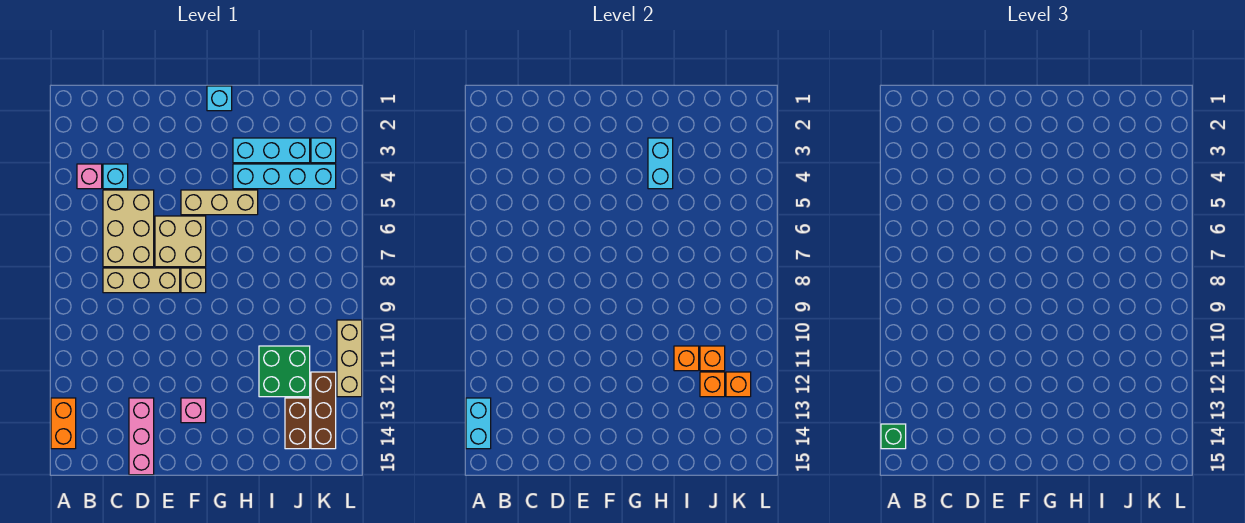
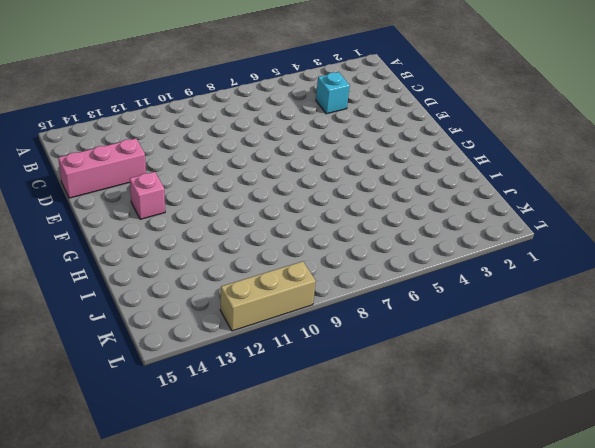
none -> orange brick A13:A14 level 1
none -> pink brick B4 level 1
none -> tan brick C5:D7 level 1

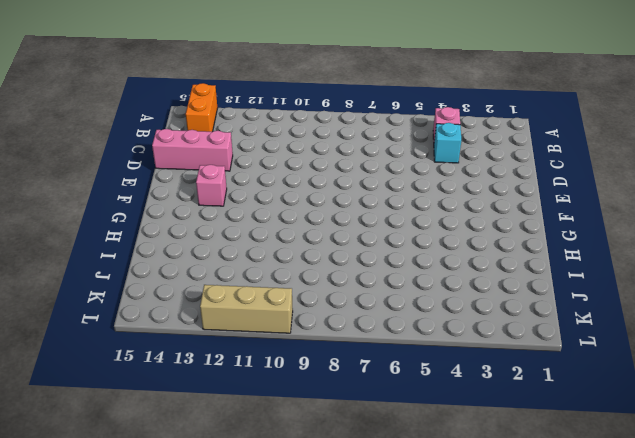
orange brick A14:B14 level 1 -> orange brick A13:A14 level 1
none -> tan brick C5:D7 level 1
none -> tan brick C8:E8 level 1
none -> tan brick E6:F7 level 1

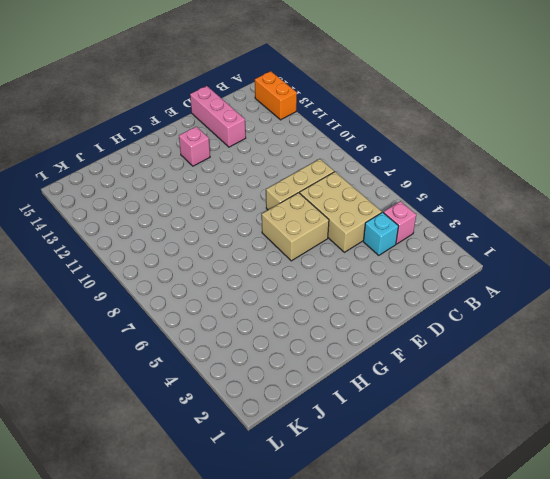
none -> tan brick F5:H5 level 1
none -> tan brick F8 level 1
none -> cyan brick G1 level 1

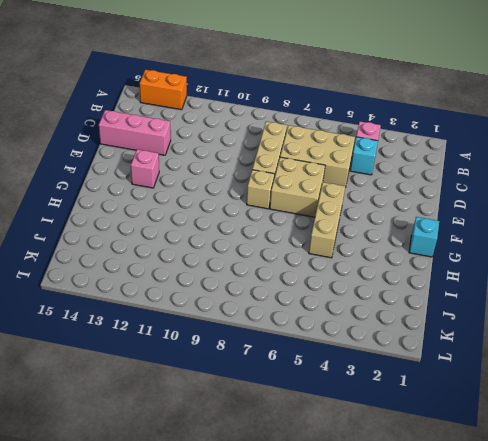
none -> cyan brick H3:J3 level 1
none -> cyan brick H4:K4 level 1
none -> green brick I11:J12 level 1

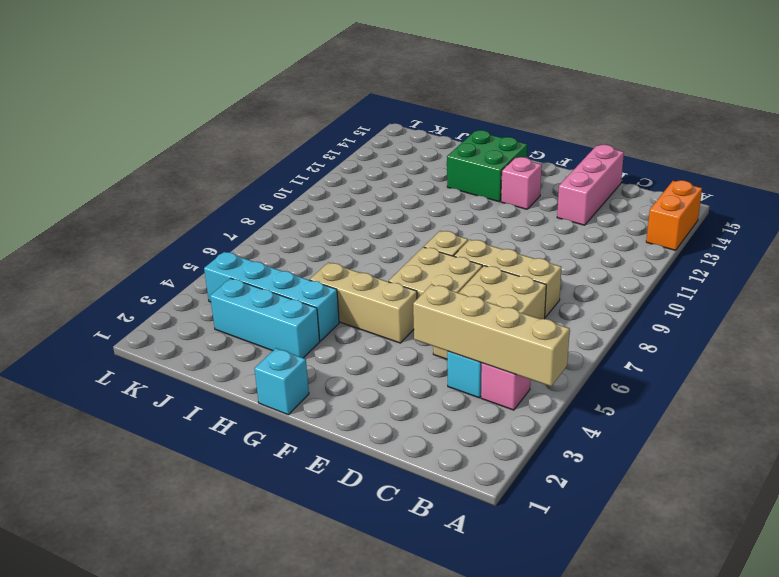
tan brick A4:D4 level 2 -> none
green brick G13:H14 level 1 -> green brick I11:J12 level 1
none -> brown brick J13:J14 level 1
none -> cyan brick K3 level 1
none -> brown brick K12:K14 level 1

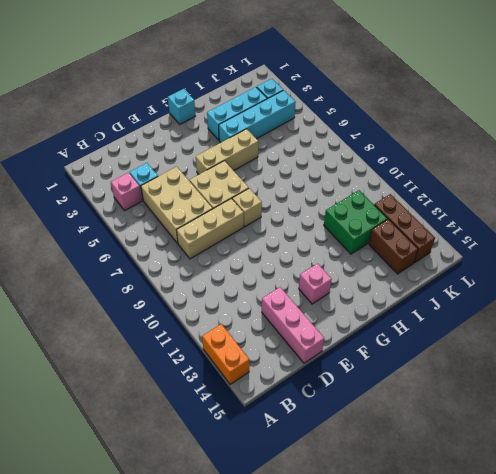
none -> tan brick L10:L12 level 1
none -> cyan brick A13:A14 level 2
none -> cyan brick H3:H4 level 2

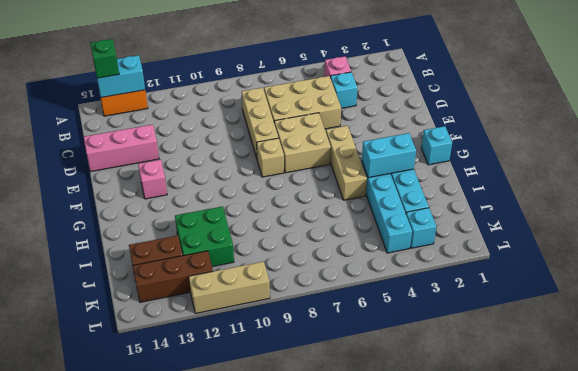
none -> orange brick I11 level 2
none -> orange brick J11 level 2
none -> orange brick J12 level 2

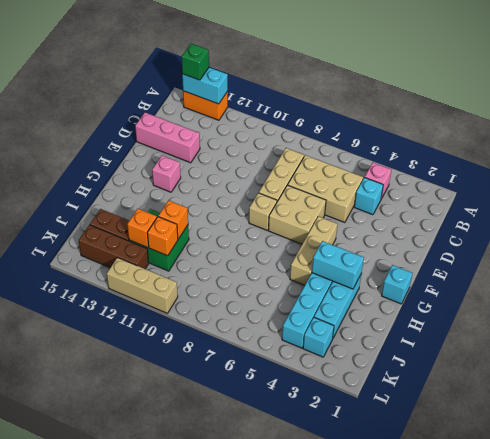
none -> orange brick K12 level 2

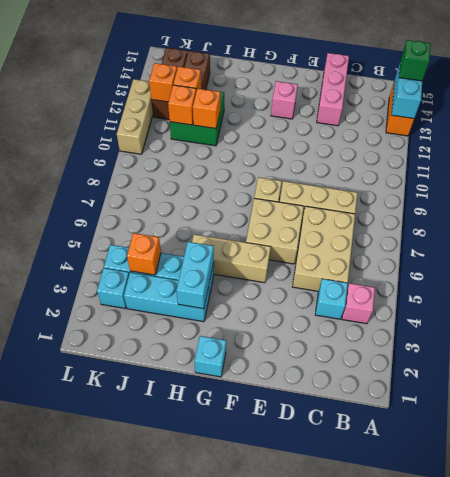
orange brick J4 level 2 -> none

